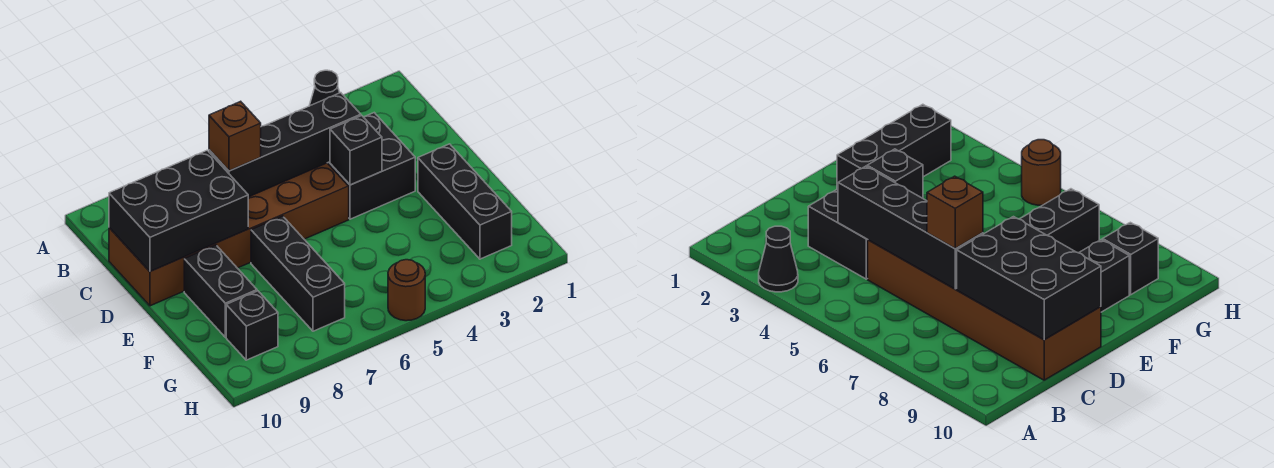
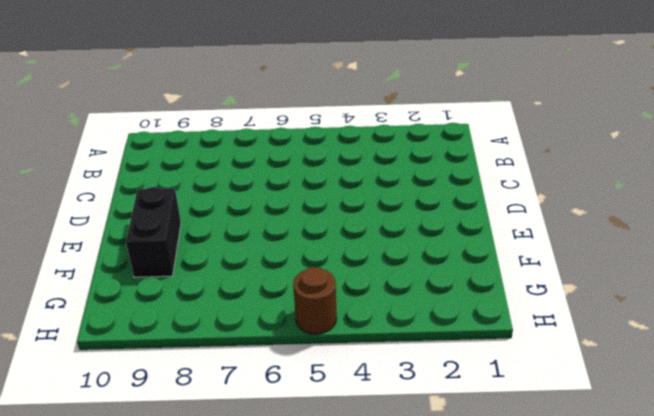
none -> black cone A3 level 1
none -> black brick C3:D4 level 1
none -> brown brick C5:D10 level 1

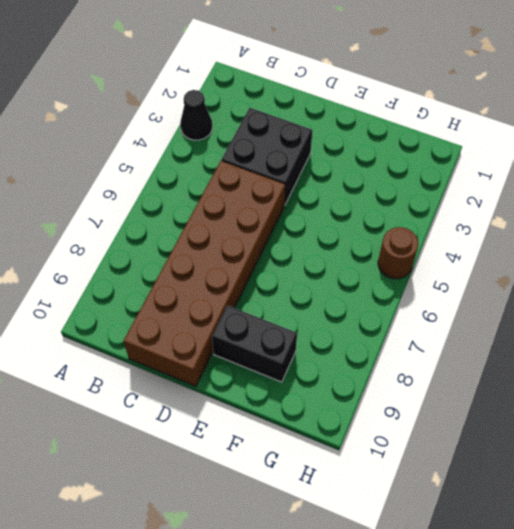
none -> black brick E2:G2 level 1
none -> black brick E7:G7 level 1
none -> black brick G9 level 1

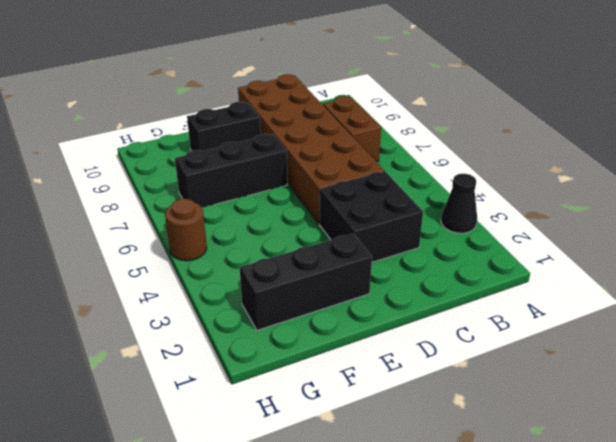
brown brick B7:B8 level 1 -> none
none -> black brick G9 level 1
none -> black brick C4:C7 level 2
none -> black brick C8:D10 level 2

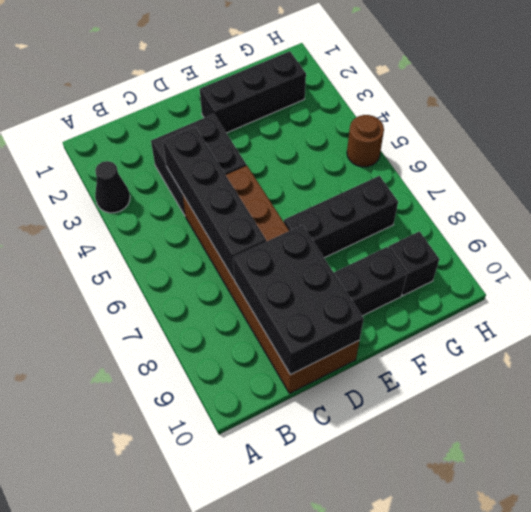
none -> black brick D4 level 2
none -> brown brick C7 level 3

